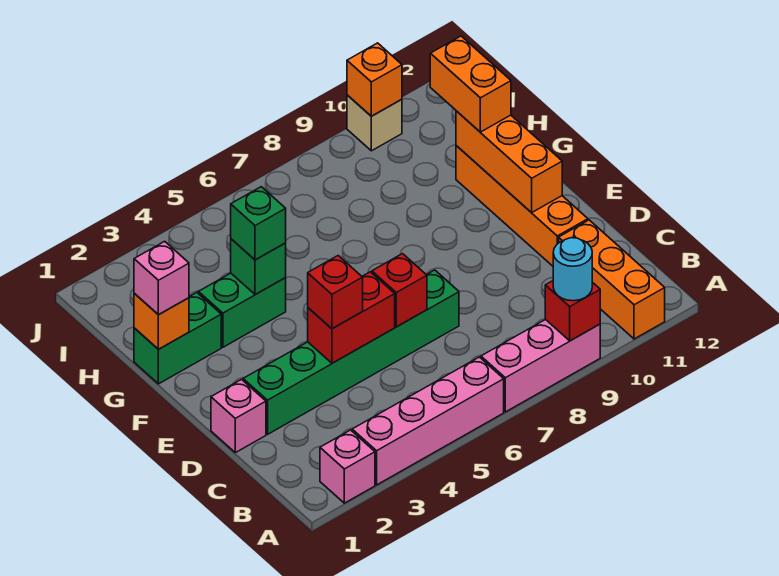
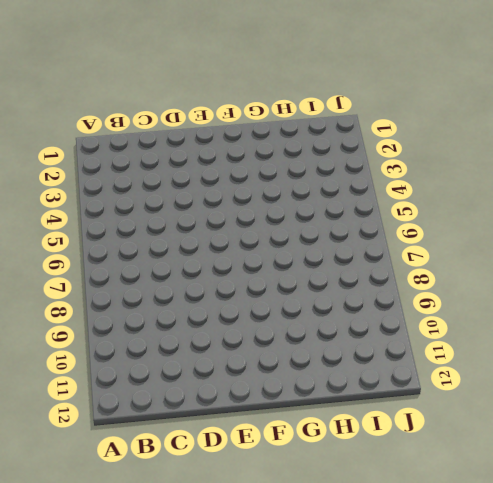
none -> pink brick A2 level 1
none -> pink brick A3:A6 level 1
none -> pink brick A7:A9 level 1

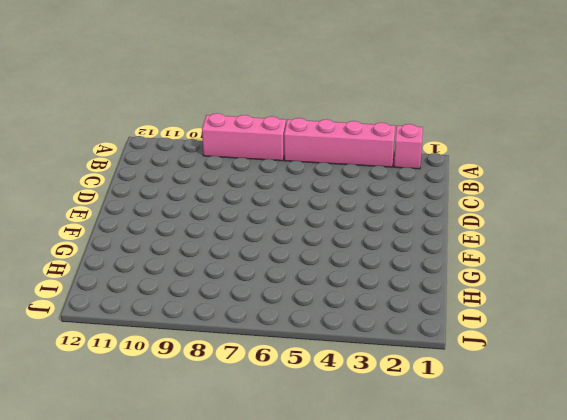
none -> orange brick A11:C11 level 1
none -> pink brick D1 level 1
none -> green brick D2:D7 level 1

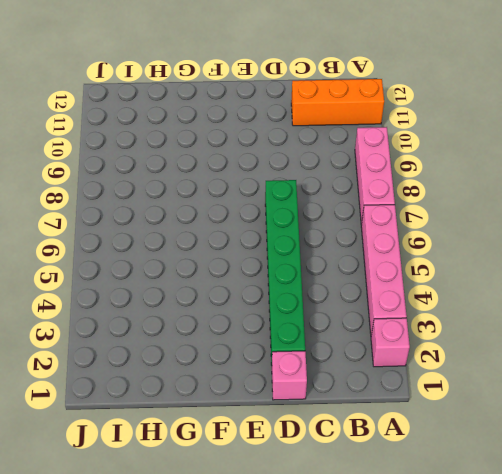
none -> orange brick D11:G11 level 1
none -> green brick G1:G2 level 1
none -> green brick G3:G4 level 1

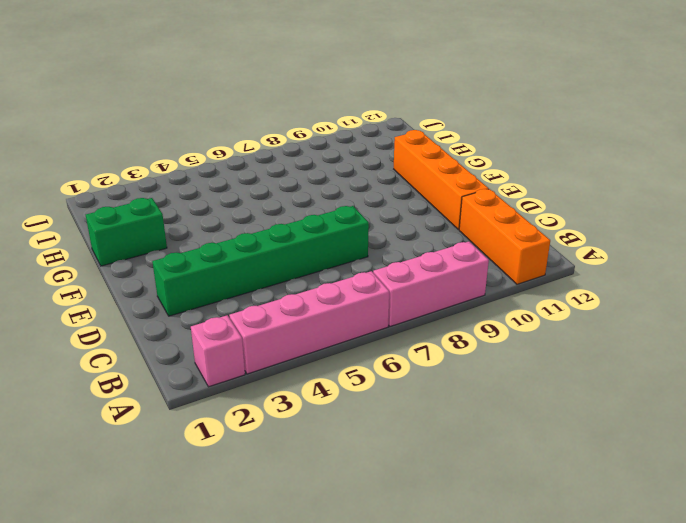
none -> pink brick D1 level 1
none -> green brick G3:G4 level 1
none -> tan brick J10 level 1

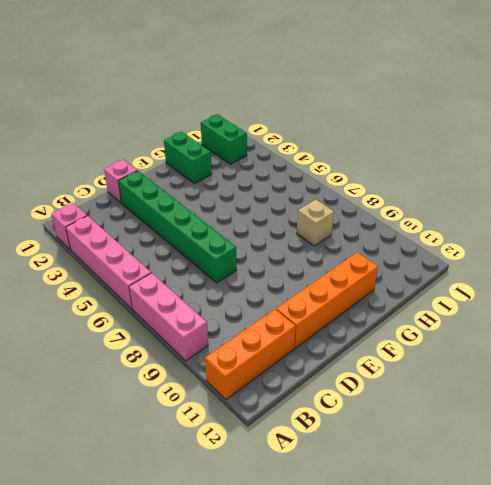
tan brick H8 level 1 -> tan brick J10 level 1
green brick I1:I2 level 1 -> green brick G3:G4 level 1
none -> red brick A9 level 2
none -> red brick D4:D5 level 2
none -> red brick D6 level 2

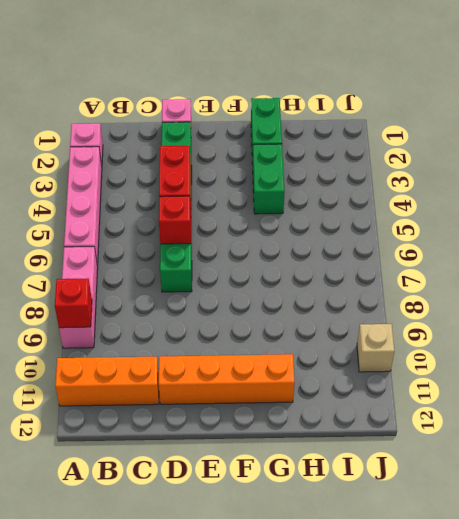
none -> orange brick E11:G11 level 2
none -> orange brick G1 level 2
none -> green brick G4 level 2

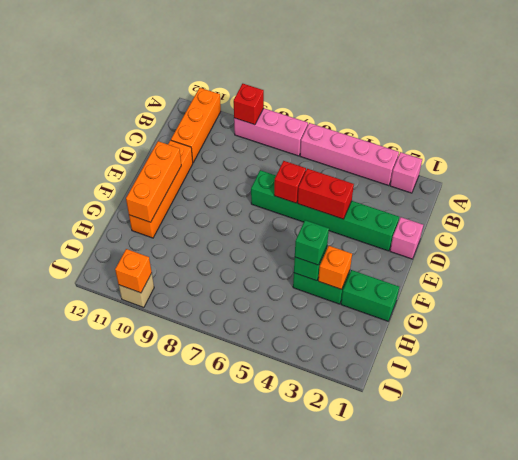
orange brick G3 level 2 -> orange brick G1 level 2
none -> cyan round brick A9 level 3
none -> red brick D4 level 3
none -> pink brick G1 level 3

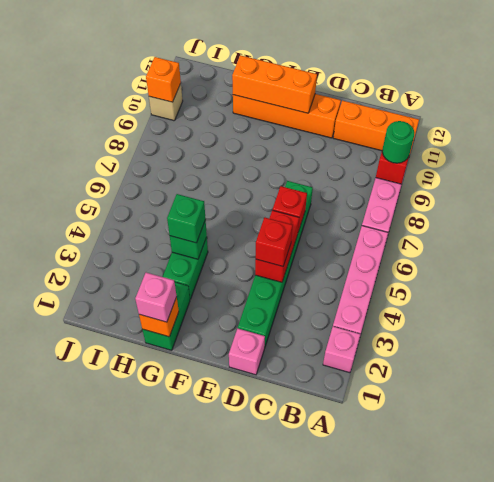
green round brick A9 level 3 -> cyan round brick A9 level 3
none -> orange brick G11:H11 level 3

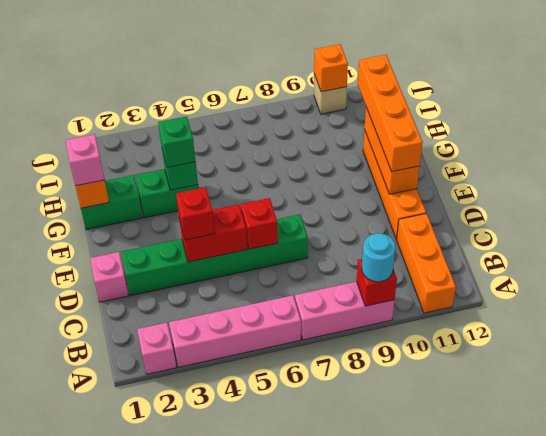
orange brick E11:H11 level 3 -> orange brick G11:H11 level 3

